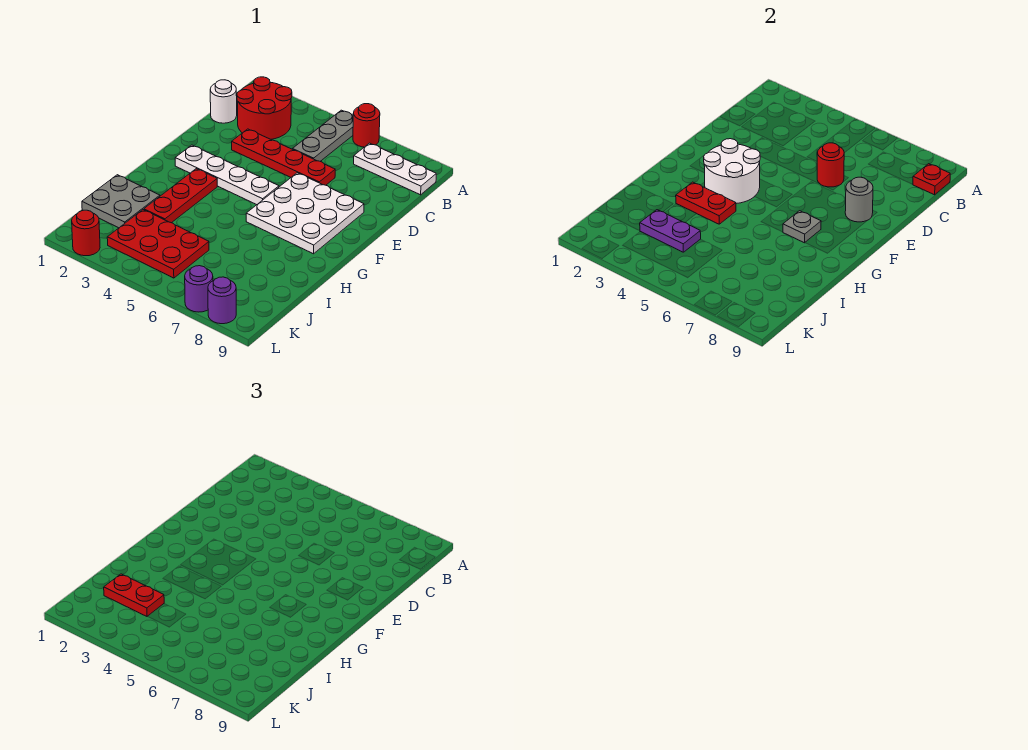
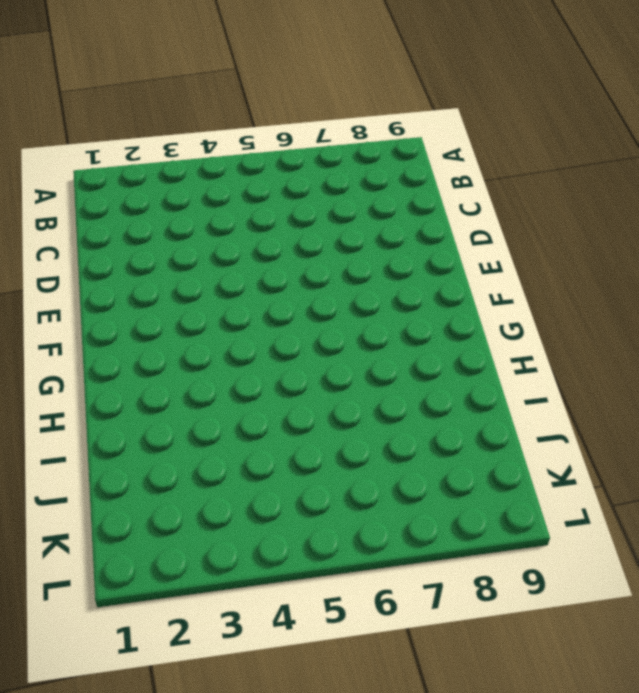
none -> grey plate A5:C5 level 1
none -> red round brick A6 level 1
none -> red round brick B2:C3 level 1

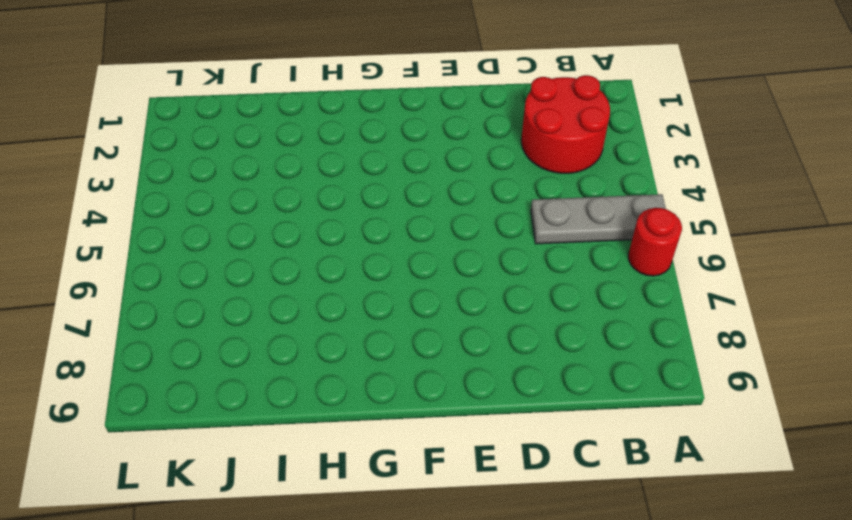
none -> white plate B7:B9 level 1
none -> white round brick C1 level 1
none -> red plate D3:D6 level 1

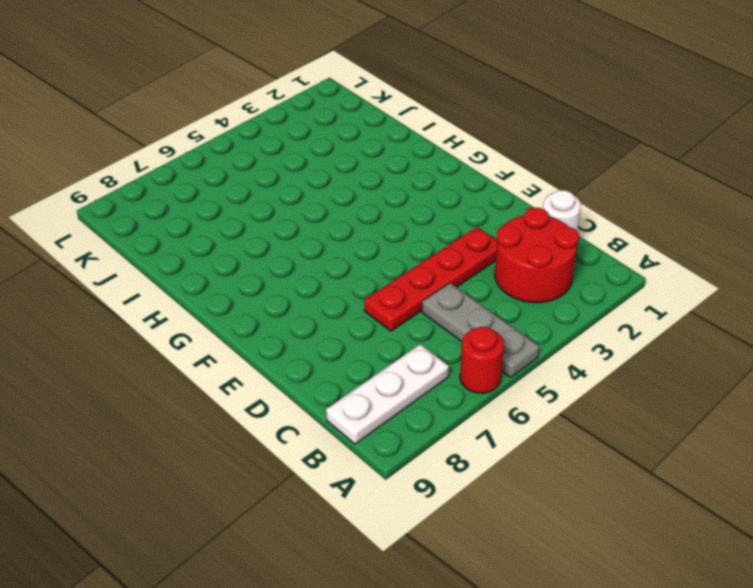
none -> white plate E6:G8 level 1
none -> white plate F2:F5 level 1
none -> red plate G3:I3 level 1

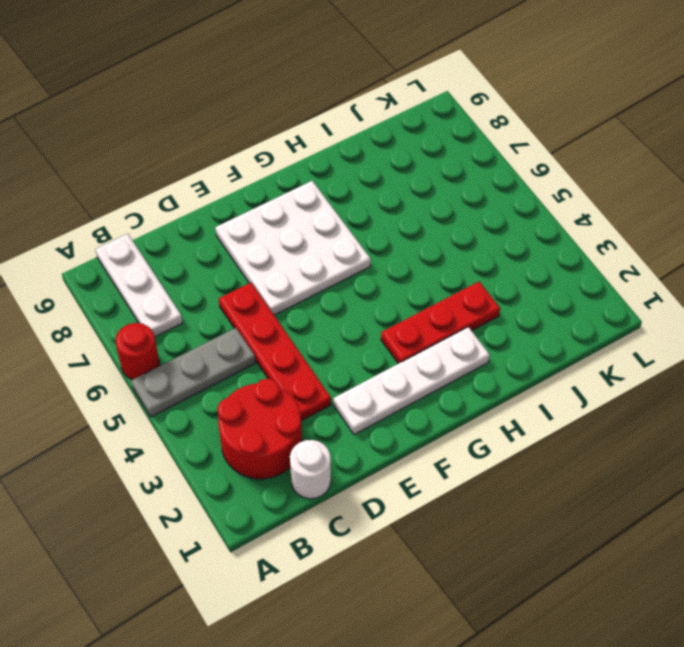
white plate E2:H2 level 1 -> white plate F2:F5 level 1
none -> grey plate I1:J2 level 1
none -> red plate J3:K5 level 1
none -> red round brick L2 level 1

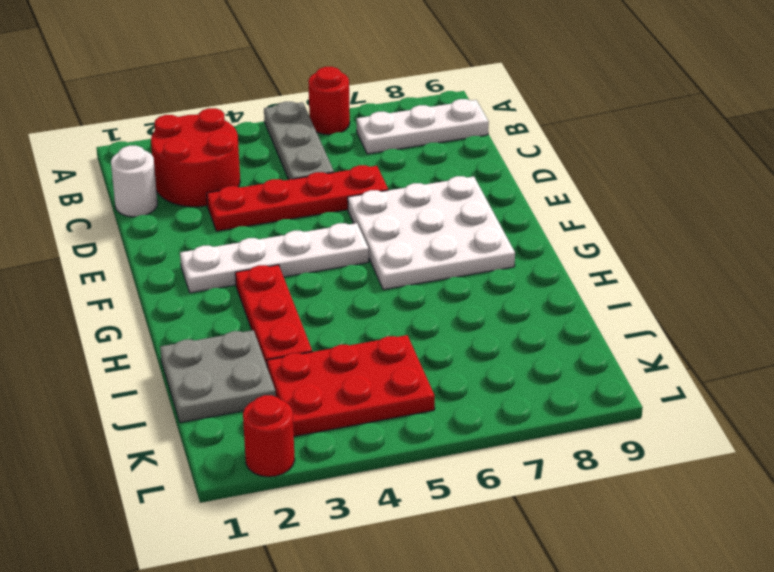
none -> purple round brick L7 level 1
none -> purple round brick L8 level 1
none -> red plate B9 level 2

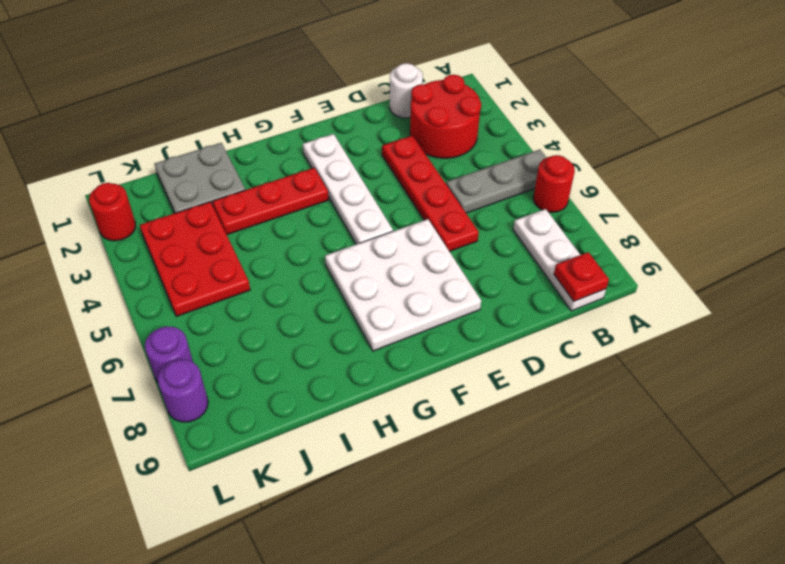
none -> red round brick D6 level 2
none -> grey round brick E8 level 2
none -> white round brick F3:G4 level 2

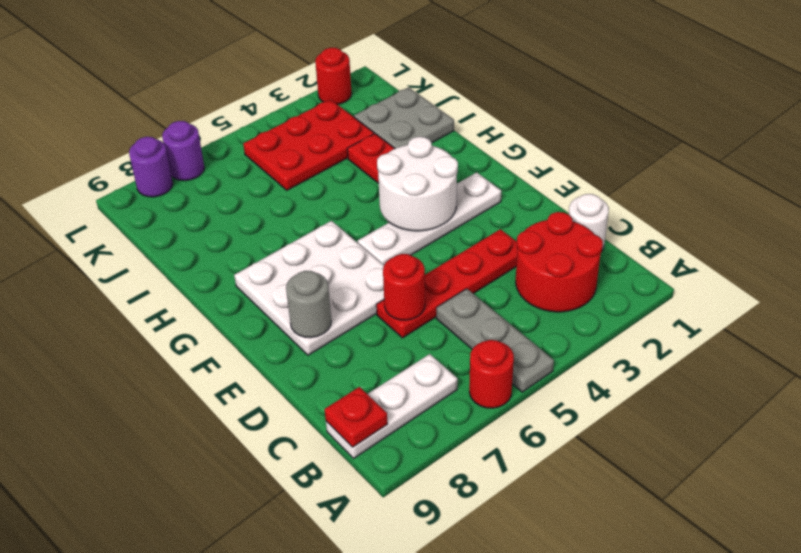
none -> grey plate G7 level 2
none -> red plate H3:H4 level 2
none -> purple plate J3:J4 level 2

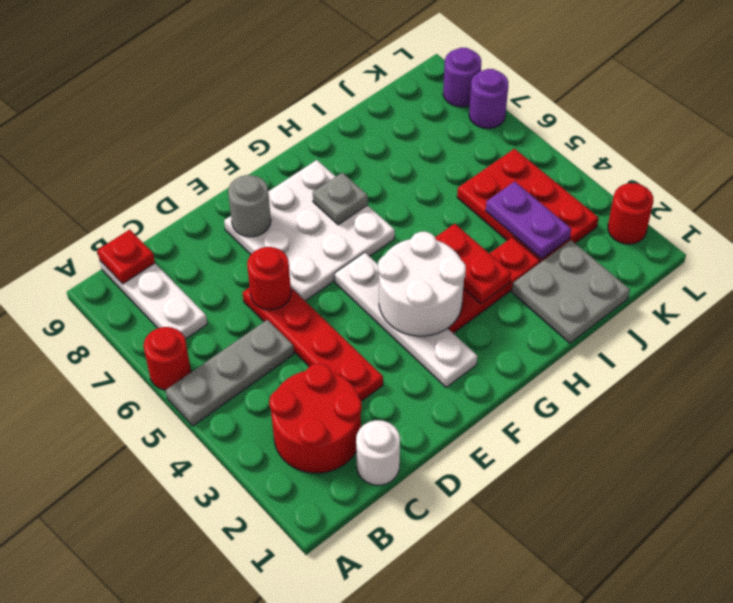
none -> red plate J2:J3 level 3

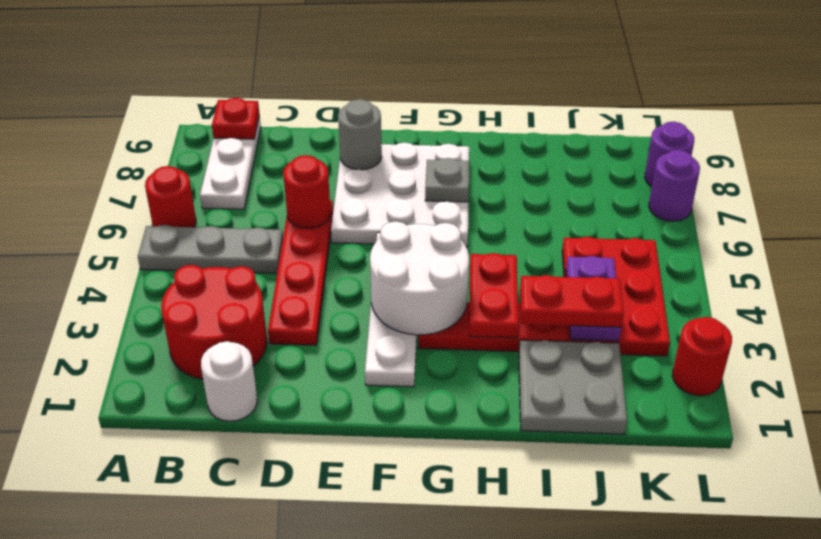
red plate I3:J3 level 3 -> red plate J2:J3 level 3

